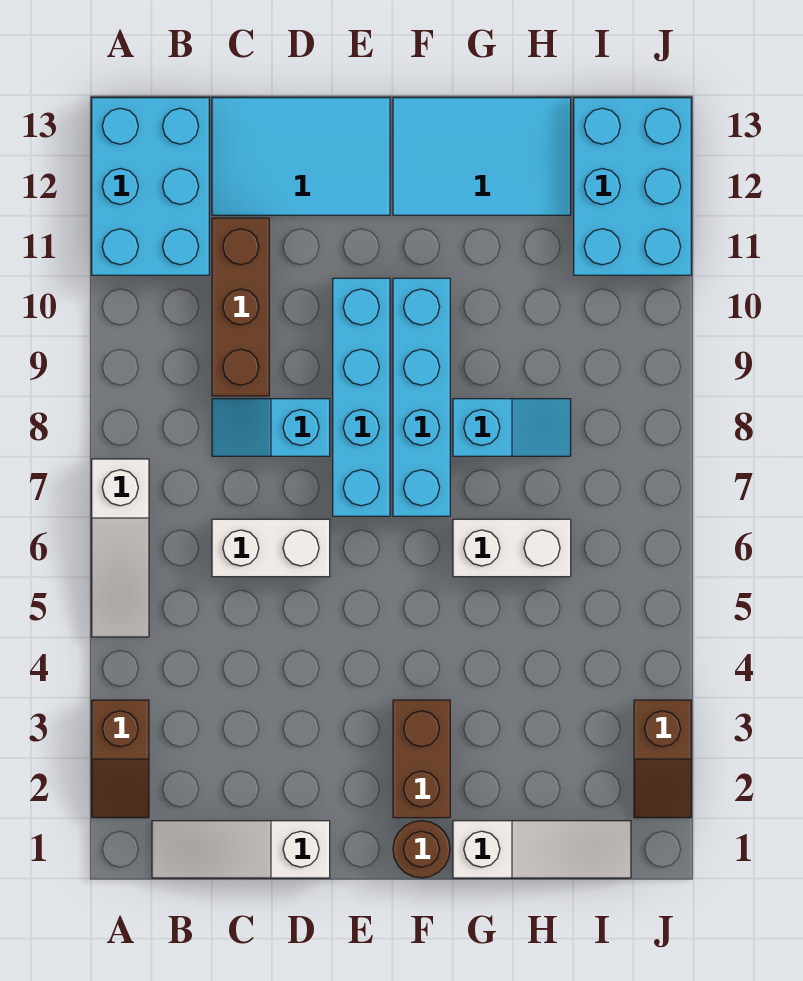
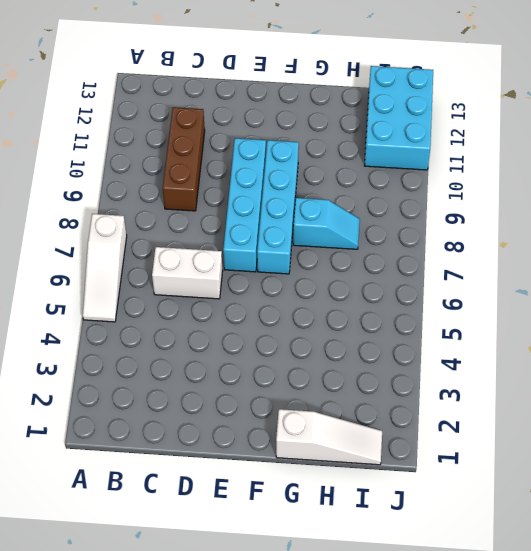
none -> brown slope A2:A3 level 1 top 3
none -> cyan brick A11:B13 level 1
none -> white slope B1:D1 level 1 top D

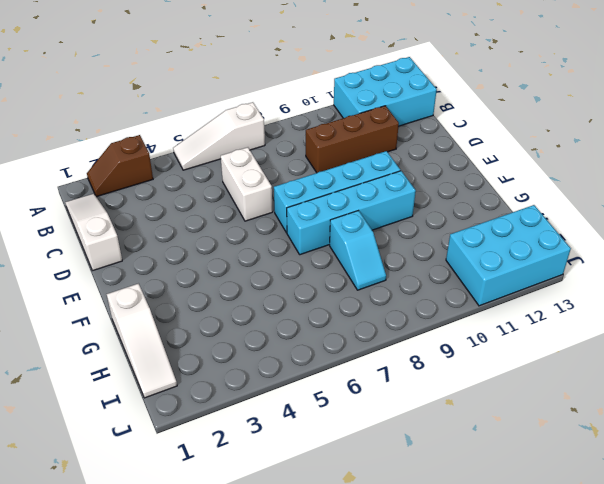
none -> cyan slope C8:D8 level 1 top D
none -> cyan tile C12:E13 level 1
none -> brown round brick F1 level 1

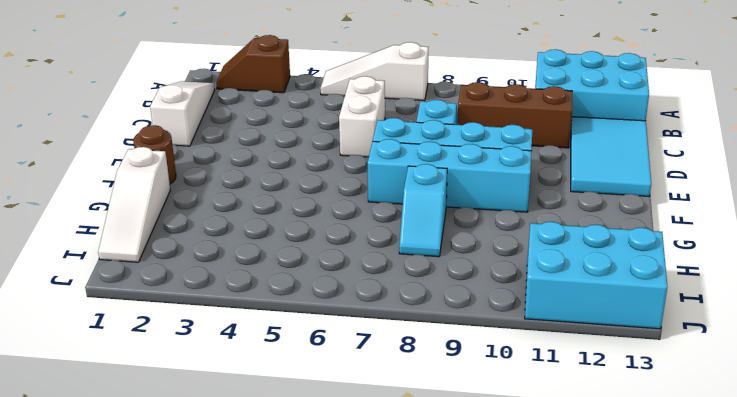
none -> brown brick F2:F3 level 1
none -> cyan tile F12:H13 level 1
none -> white brick G6:H6 level 1

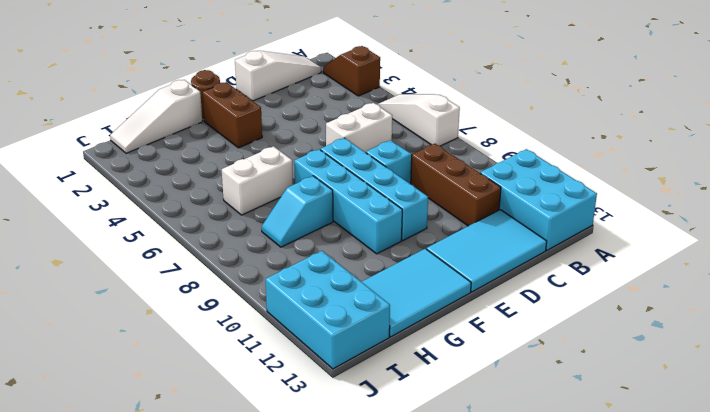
none -> brown slope J2:J3 level 1 top 3

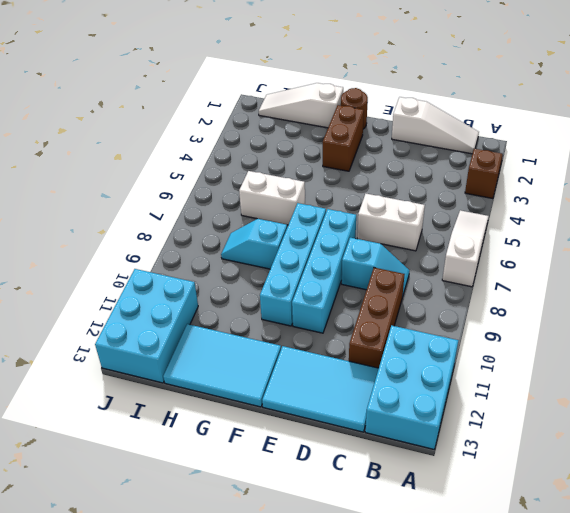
none -> brown slope J2:J3 level 1 top 3

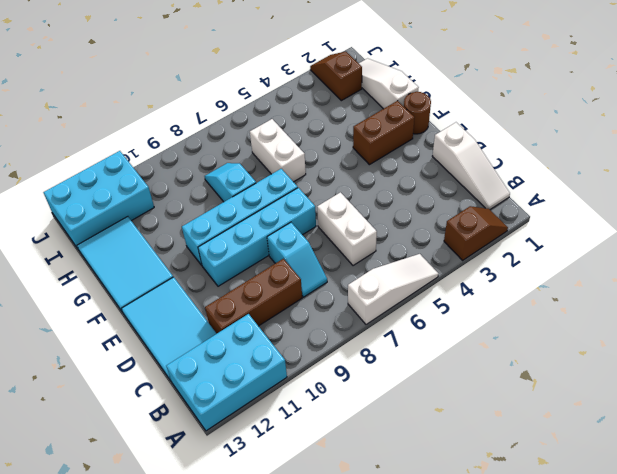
brown slope I2:J2 level 1 top I -> brown slope J2:J3 level 1 top 3

